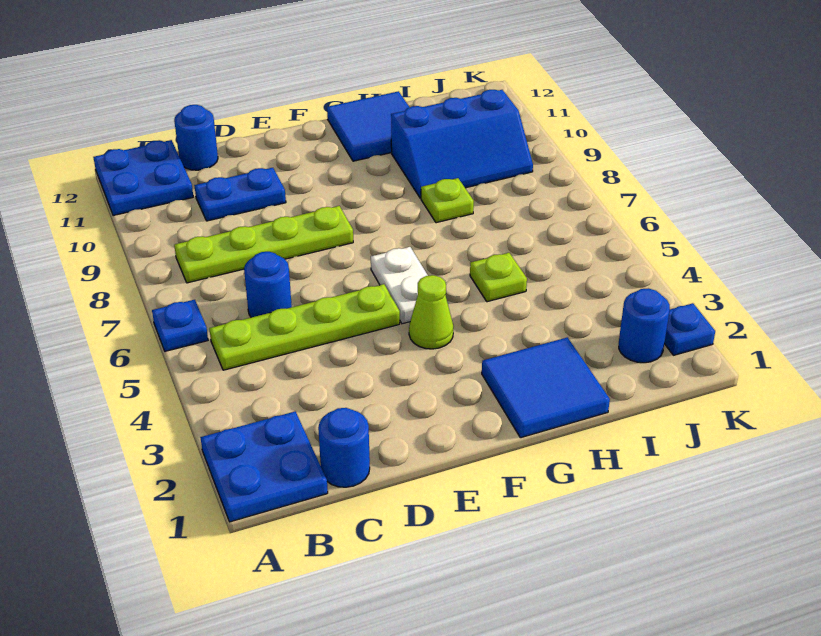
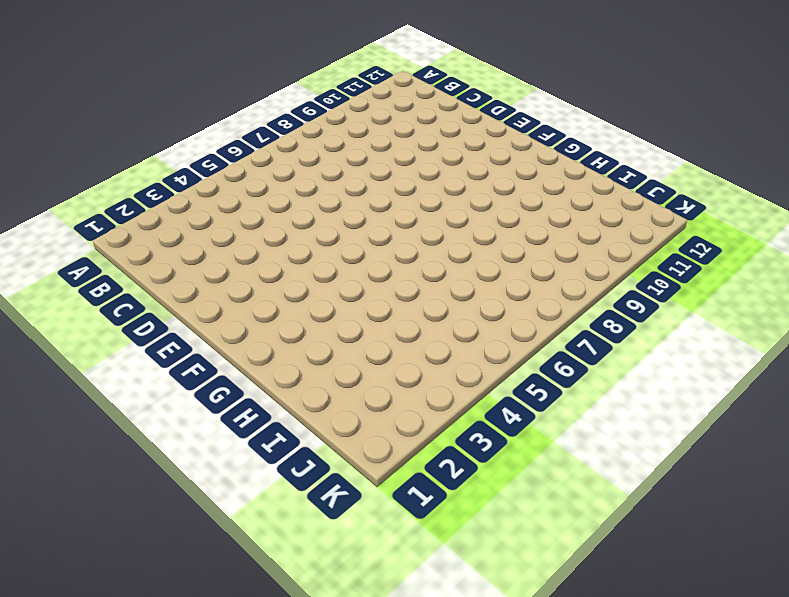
none -> blue plate A1:B2 level 1
none -> blue plate A6 level 1
none -> blue plate A11:B12 level 1

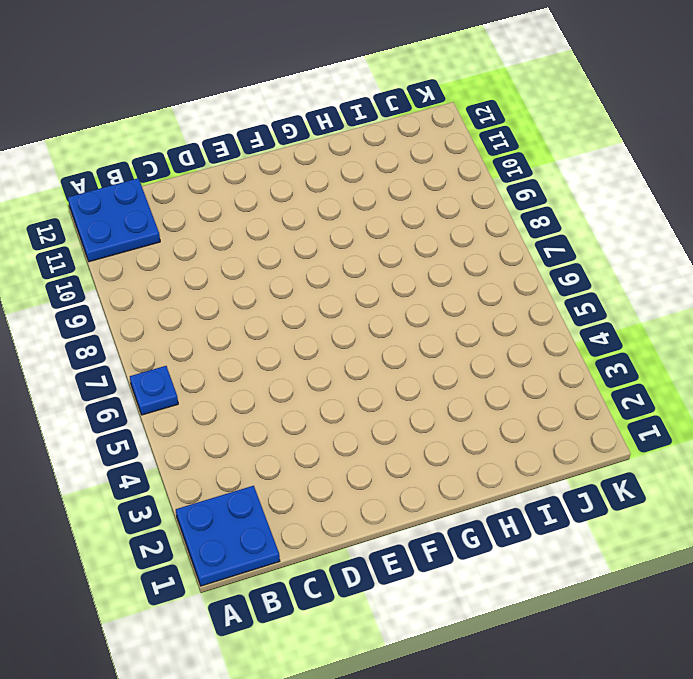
none -> lime plate B5:E5 level 1
none -> lime plate B8:E8 level 1
none -> blue round brick C1 level 1

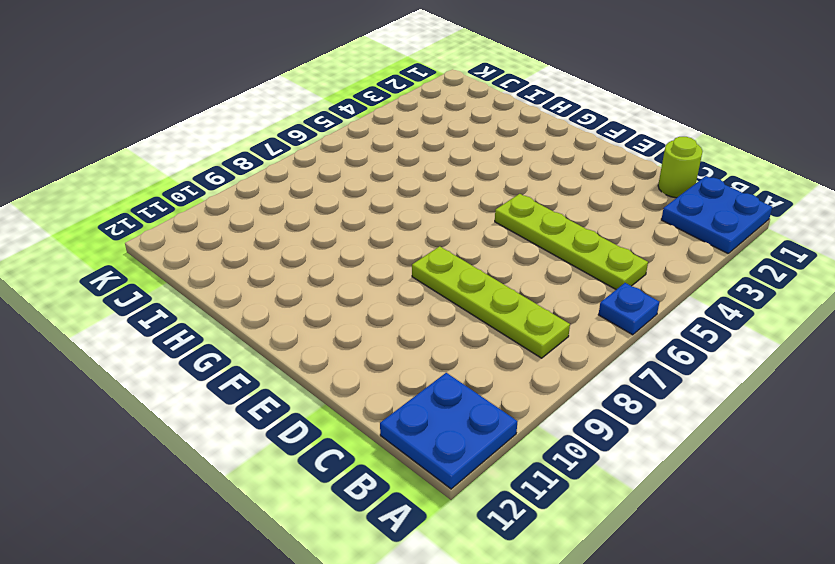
lime round brick C1 level 1 -> blue round brick C1 level 1
none -> blue round brick C6 level 1
none -> blue plate C10:D10 level 1
none -> blue round brick C12 level 1

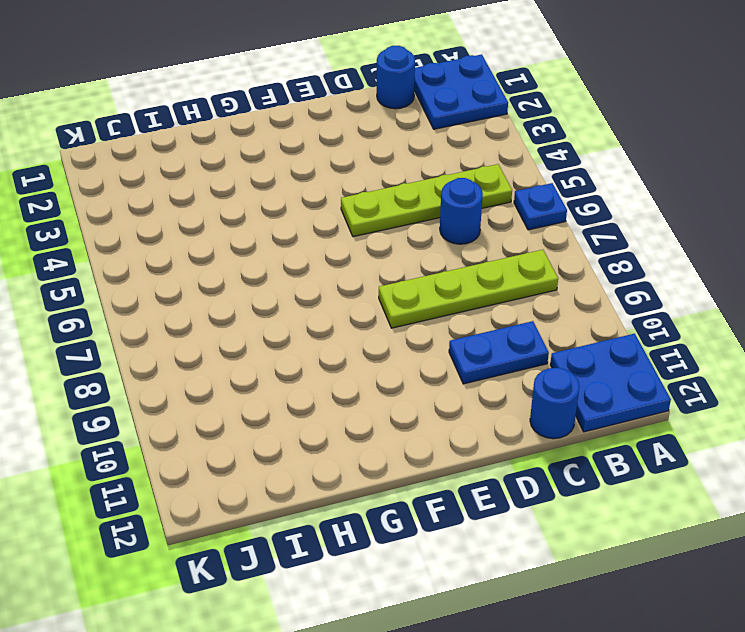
none -> lime cone F4 level 1
none -> white plate F5:F6 level 1
none -> blue tile G1:H2 level 1

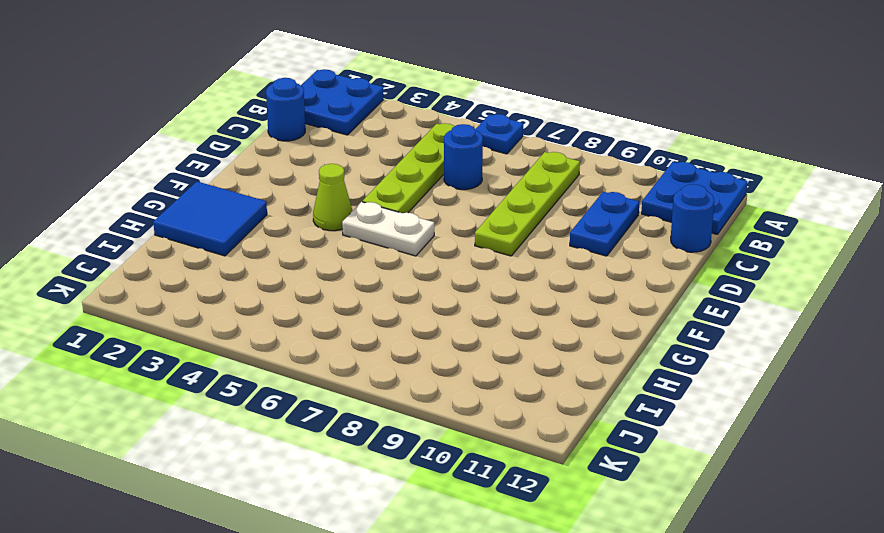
none -> blue tile G11:H12 level 1
none -> lime plate H5 level 1
none -> lime plate H8 level 1

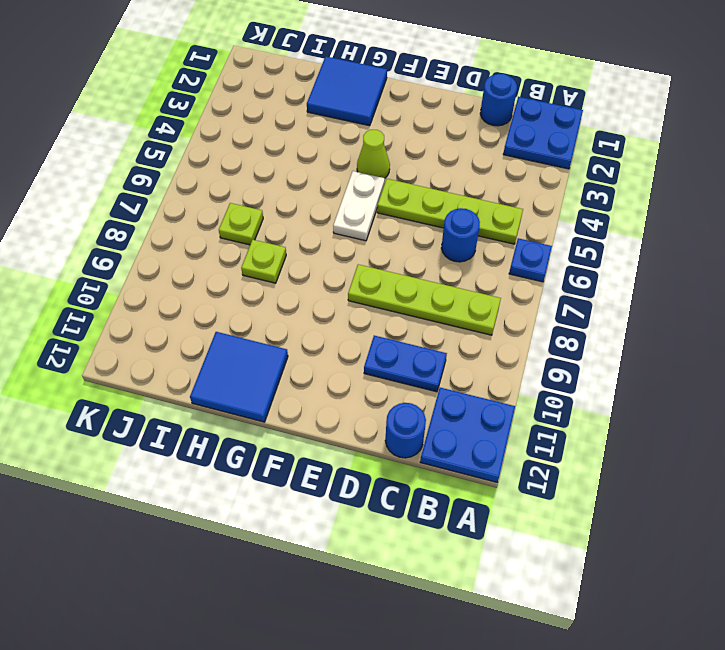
lime plate I7 level 1 -> lime plate H5 level 1
none -> blue slope H9:J10 level 1 top 10
none -> blue round brick J2 level 1
none -> blue plate K2 level 1

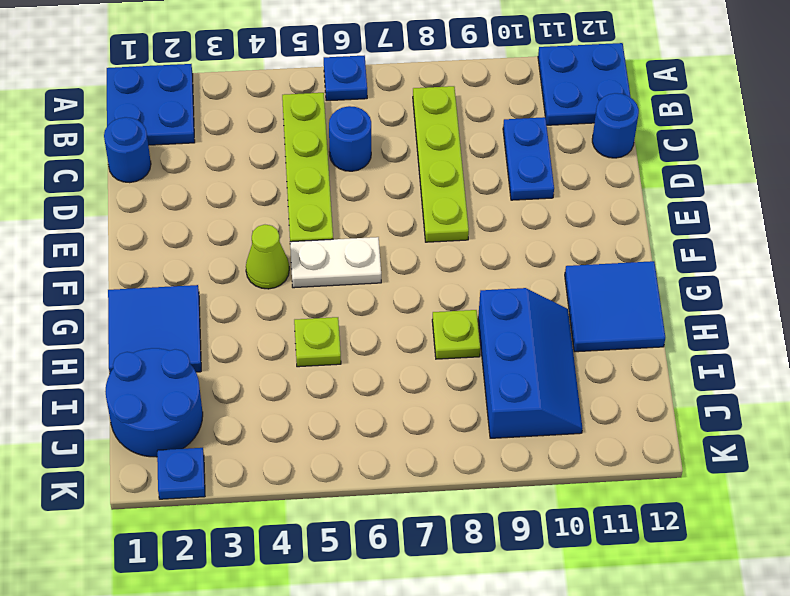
blue slope H9:J10 level 1 top 9 -> blue slope H9:J10 level 1 top 10
blue round brick I1:J2 level 1 -> blue round brick J2 level 1

